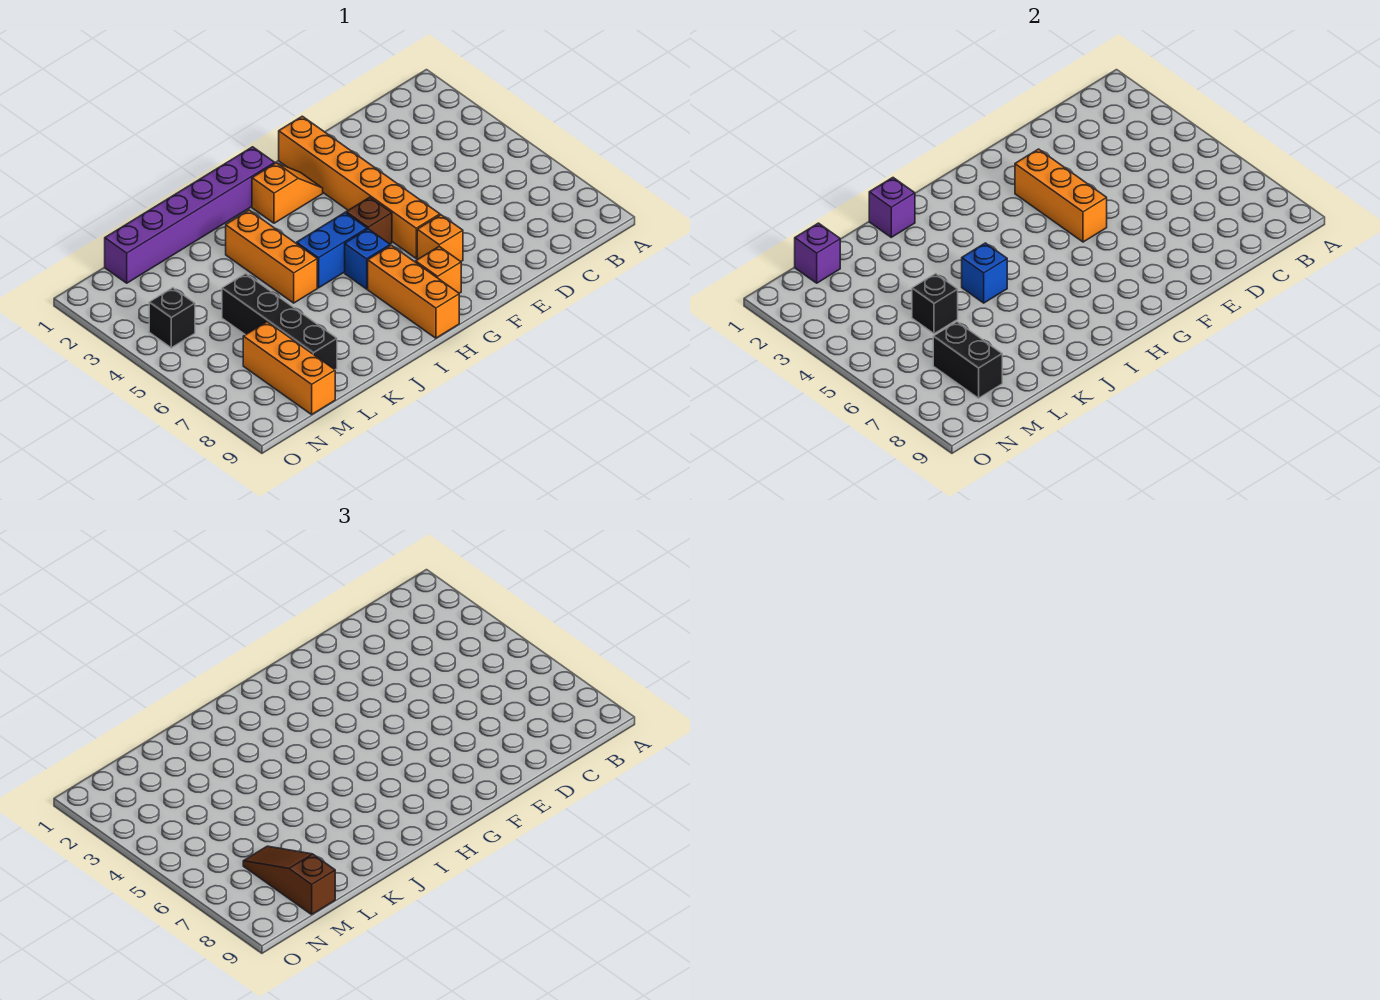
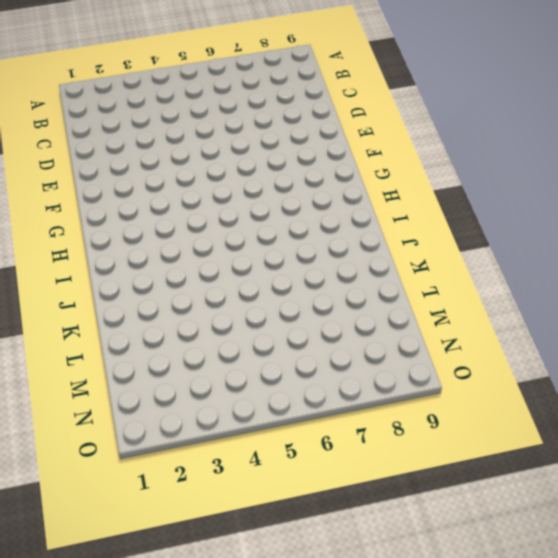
none -> orange brick F1:F6 level 1
none -> orange brick F7 level 1
none -> orange slope G2:H2 level 1 top H

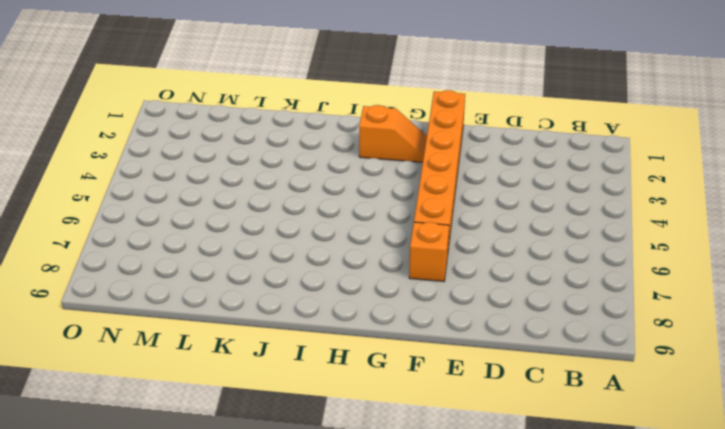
none -> brown brick G5 level 1
none -> orange brick G8 level 1
none -> purple brick H1:M1 level 1

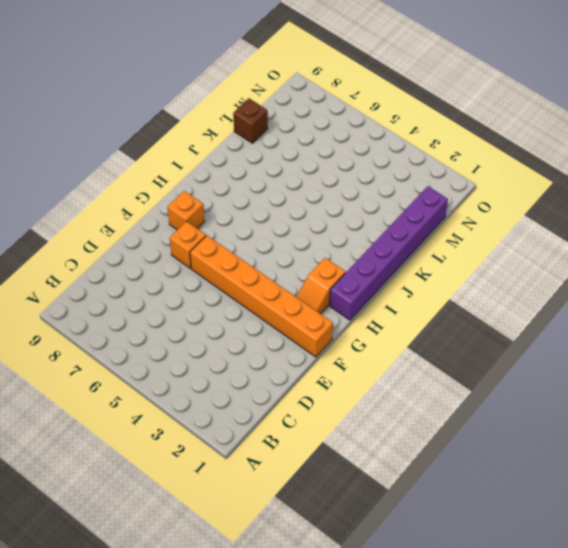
brown brick L9 level 1 -> brown brick G5 level 1
none -> blue brick H5:I5 level 1
none -> blue brick H6 level 1
none -> orange brick H7:H9 level 1

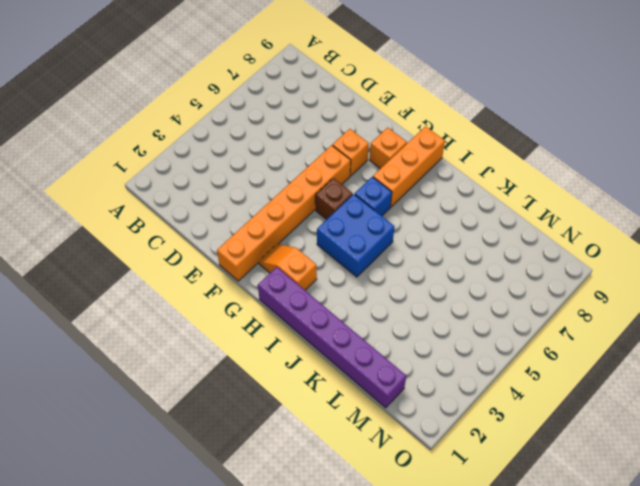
blue brick H4:I5 level 1 -> blue brick H5:I5 level 1
none -> orange brick J3:J5 level 1
none -> black brick L5:L8 level 1
none -> orange brick M7:M9 level 1

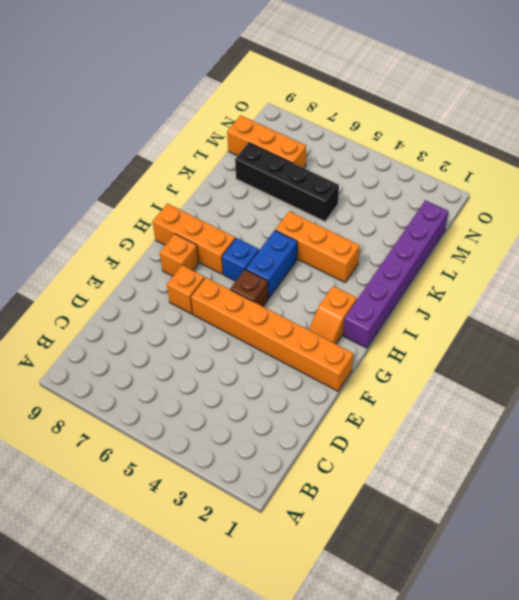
none -> black brick N4 level 1
none -> orange brick F3:F5 level 2
none -> purple brick J1 level 2

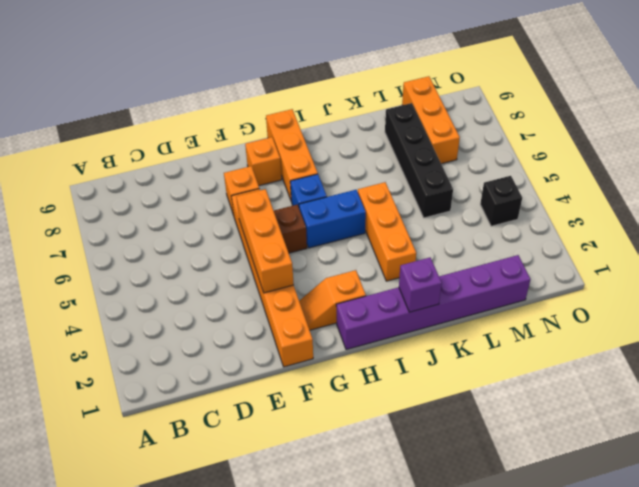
none -> blue brick J5 level 2
none -> black brick L5 level 2
none -> purple brick M1 level 2

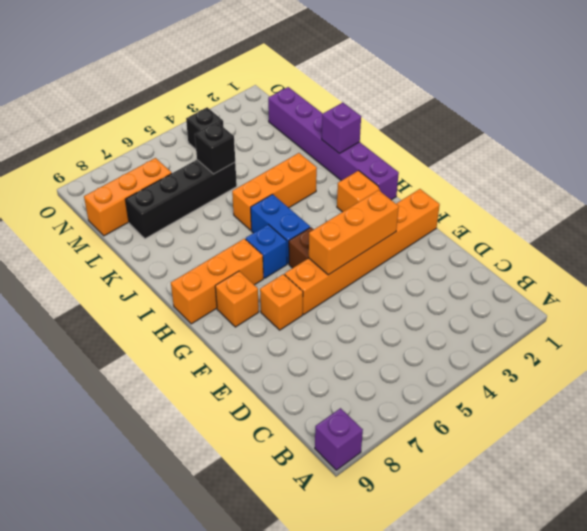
purple brick A9 level 1 -> purple brick M1 level 2
none -> blue brick J5 level 2
none -> black brick M7:M8 level 2
none -> brown slope M7:M9 level 3 top 9

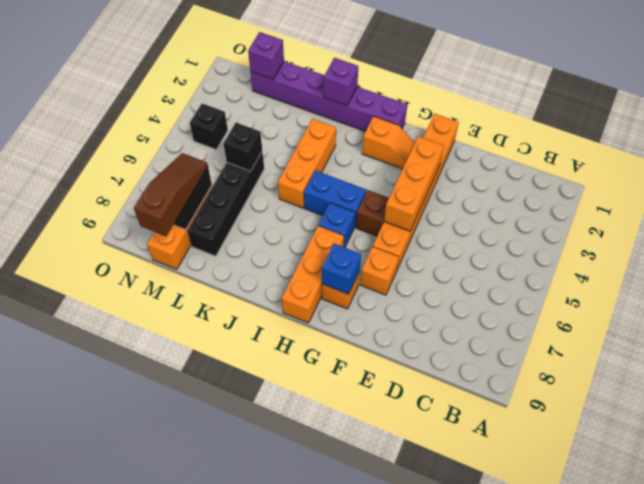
blue brick G8 level 2 -> blue brick J5 level 2

